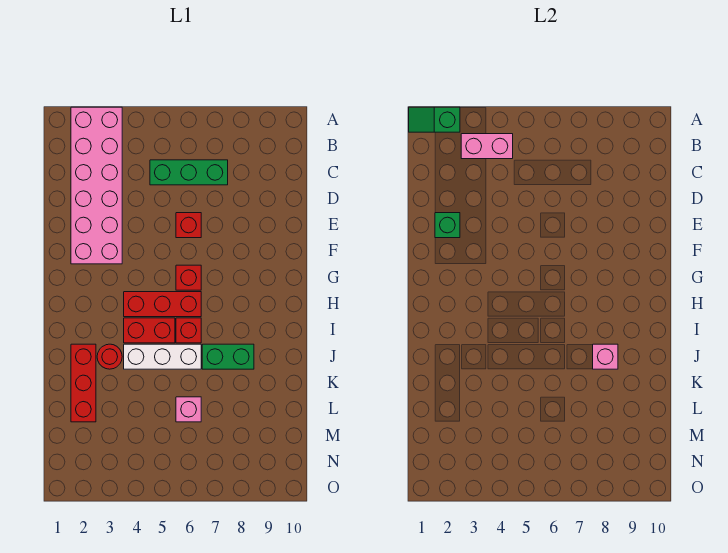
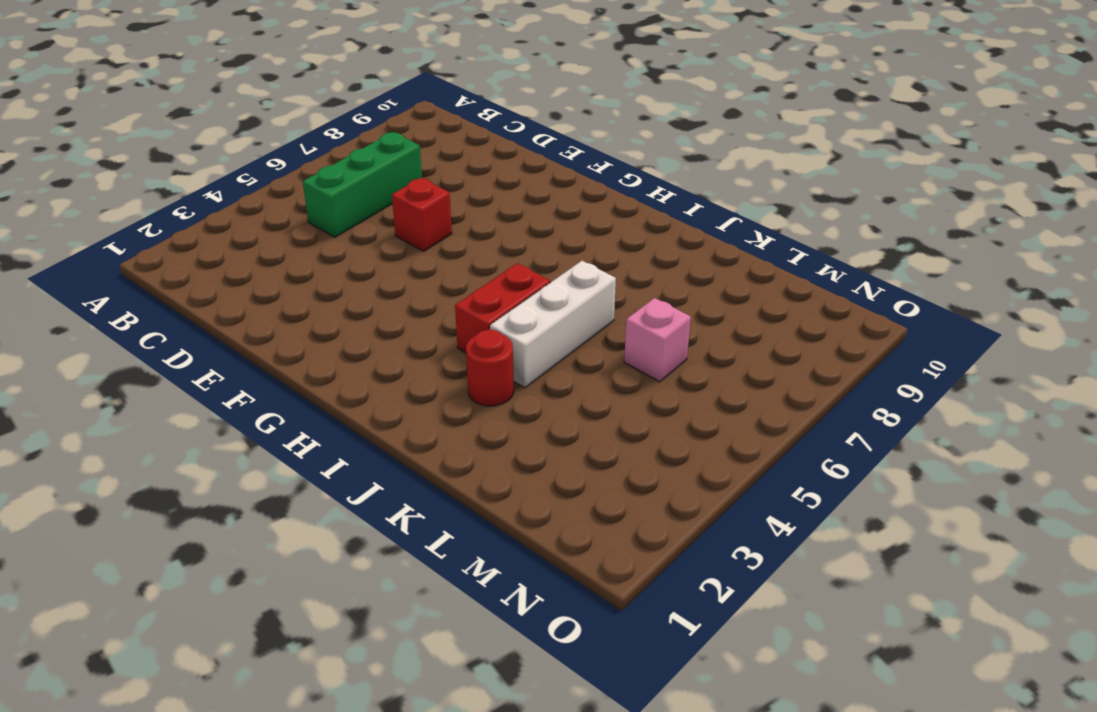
none -> pink brick A2:F3 level 1
none -> red brick G6 level 1
none -> red brick H4:H6 level 1

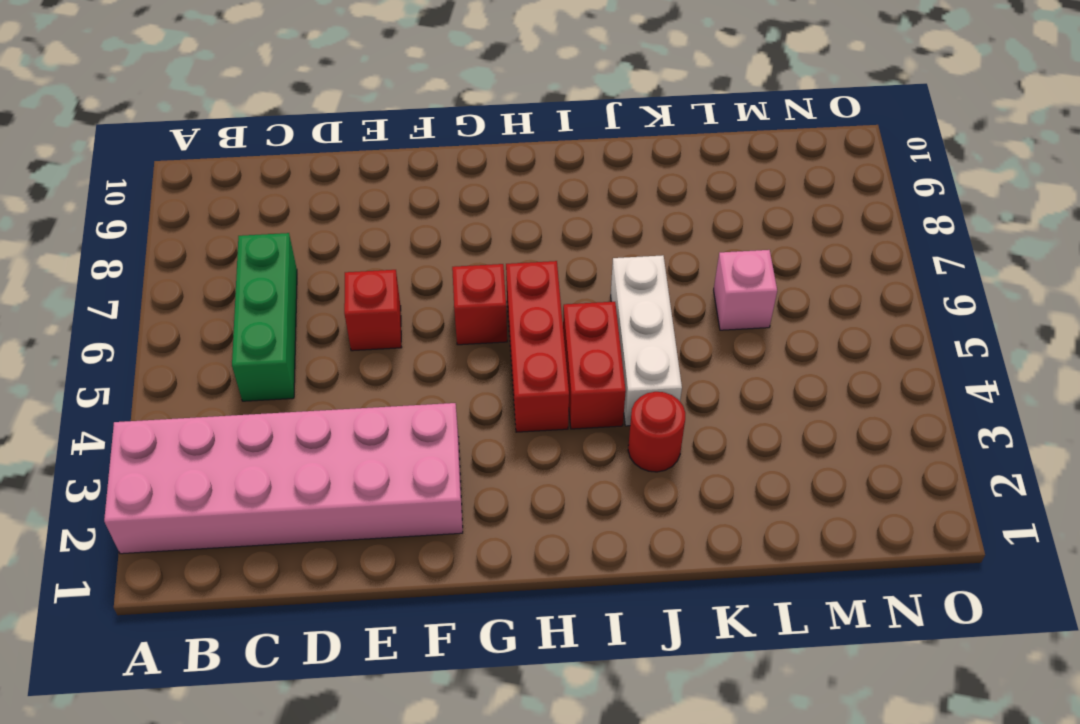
none -> red brick I6 level 1
none -> red brick J2:L2 level 1
none -> green brick J7:J8 level 1

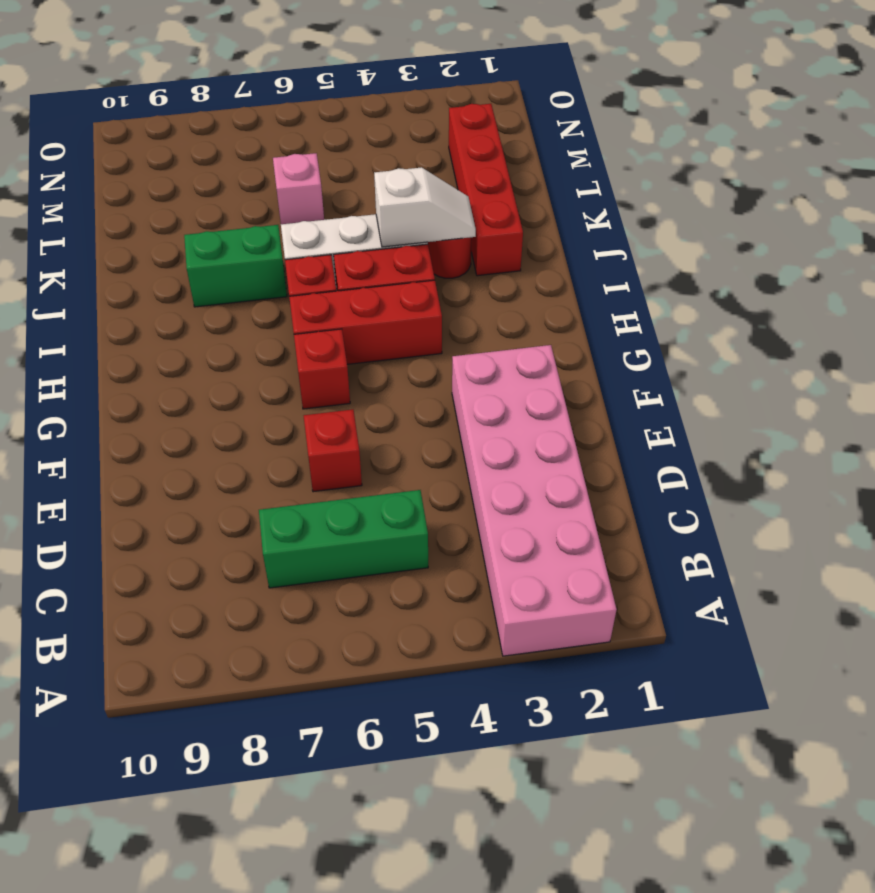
red brick J2:M2 level 1 -> red brick J2:L2 level 1
white slope J3:J4 level 2 top 4 -> none
none -> green slope A1:A2 level 2 top 2
none -> pink brick B3:B4 level 2
none -> green brick E2 level 2

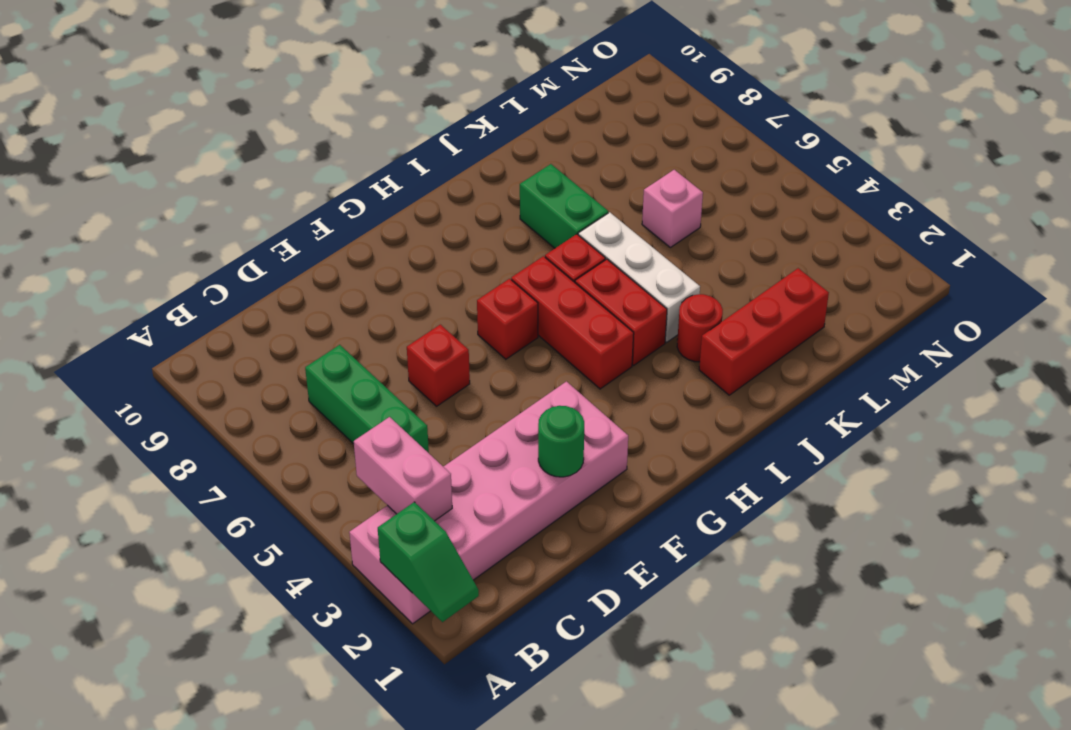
green round brick E2 level 2 -> green brick E2 level 2
none -> pink brick J8 level 2

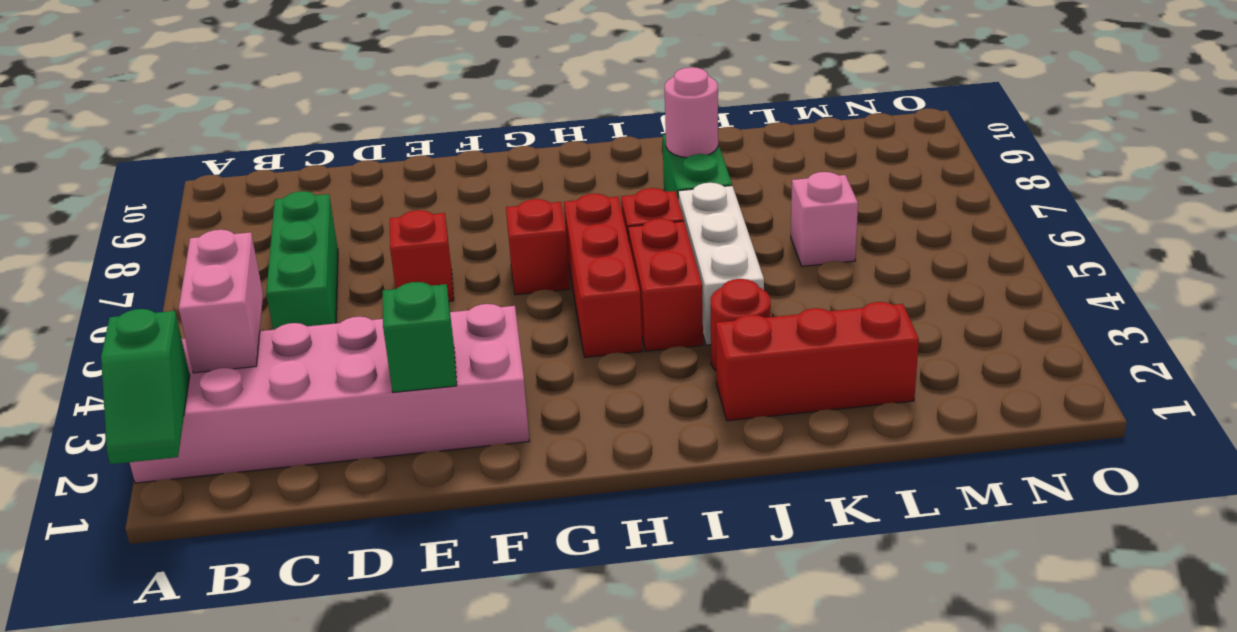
pink round brick J8 level 2 -> pink brick J8 level 2

